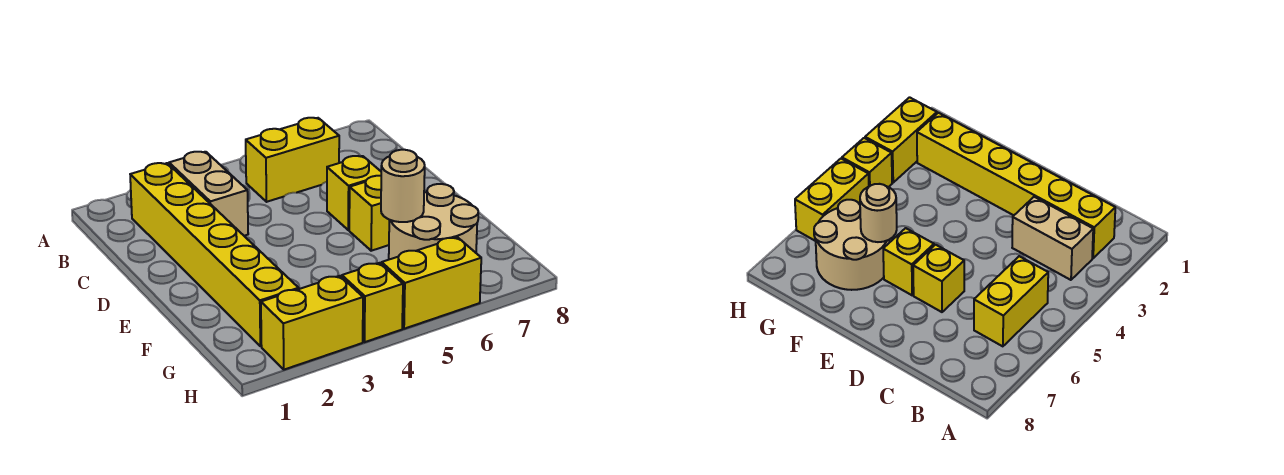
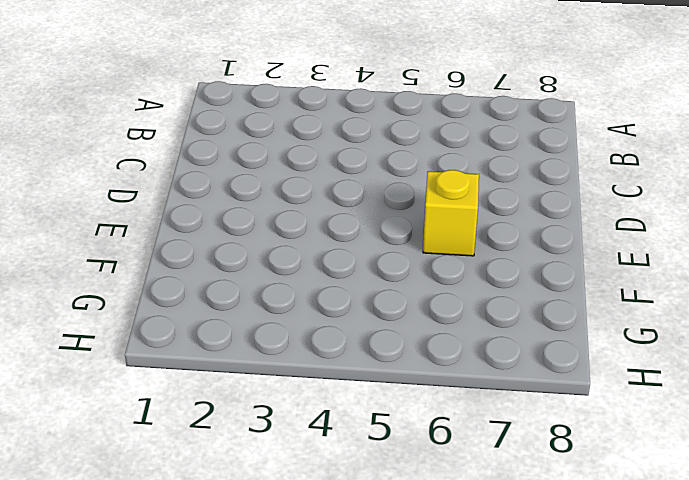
none -> yellow brick B2:G2 level 1
none -> tan brick B3:C3 level 1

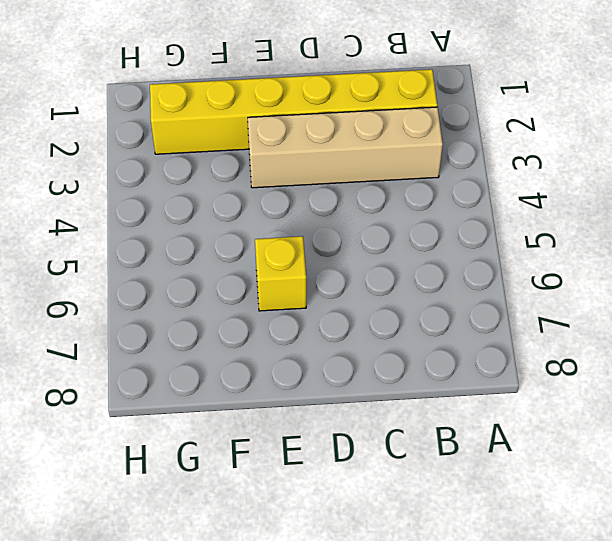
tan brick B3:E3 level 1 -> tan brick B3:C3 level 1
none -> yellow brick B5:B6 level 1
none -> yellow brick D6 level 1

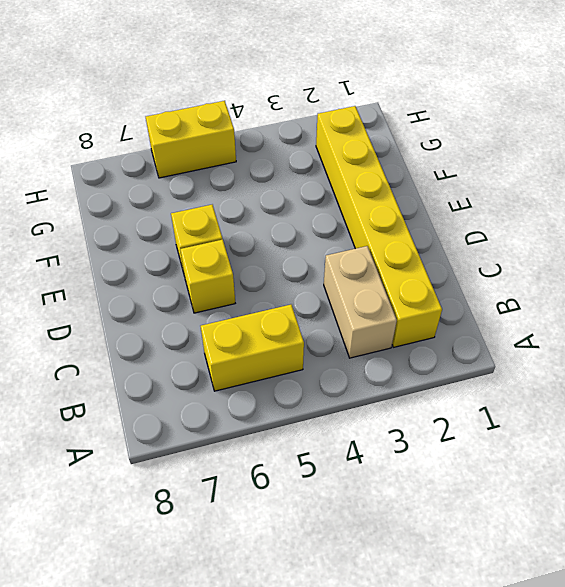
none -> tan round brick F6:G7 level 1
none -> yellow brick H2:H3 level 1

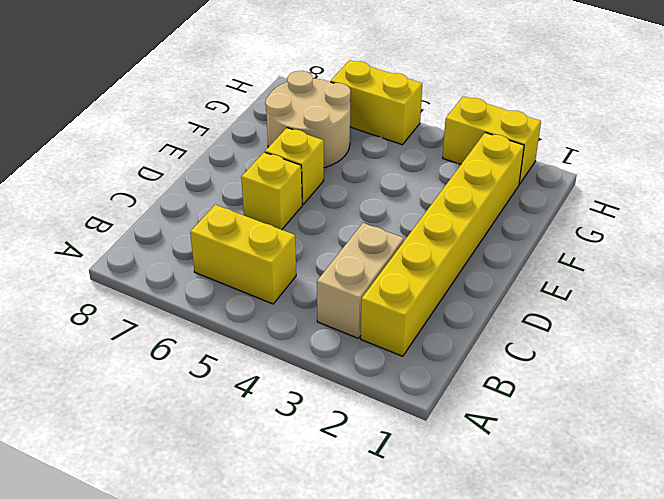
none -> yellow brick H4 level 1
none -> tan round brick F6 level 2

